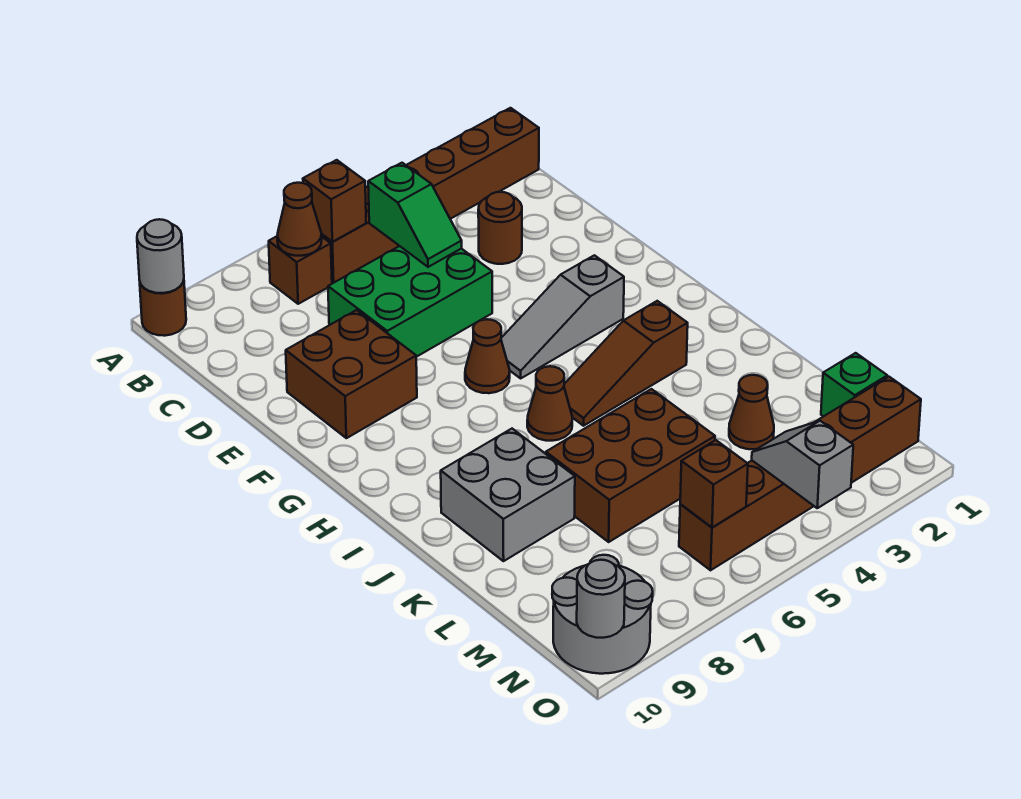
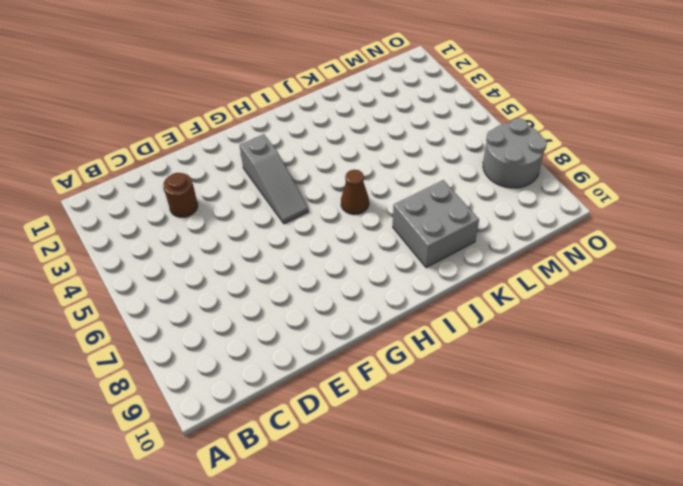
grey round brick N7:O8 level 1 -> grey round brick N9:O10 level 1
none -> brown round brick A10 level 1
none -> brown brick B1:B6 level 1
none -> brown brick B7 level 1

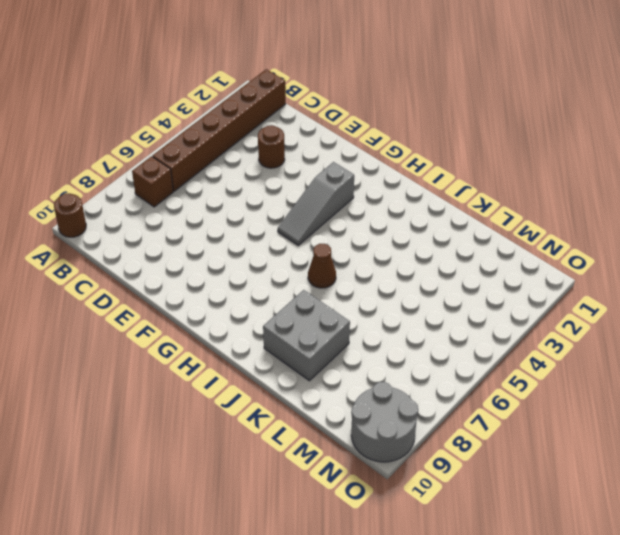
none -> green brick D5:E7 level 1
none -> brown brick E8:F9 level 1
none -> brown cone G6 level 1

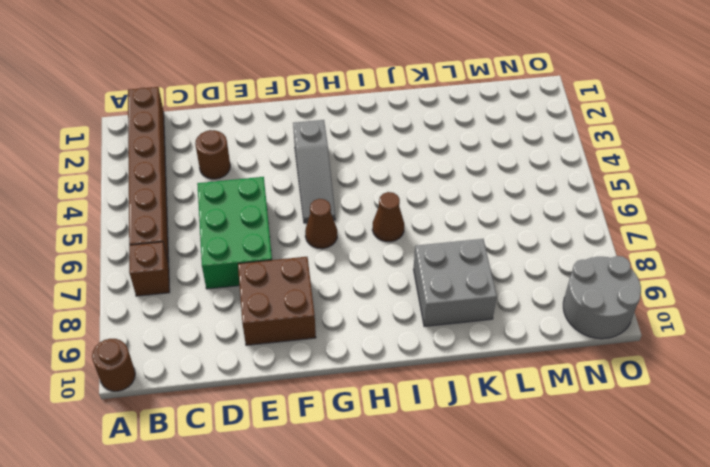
none -> brown slope I3:I5 level 1 top 3
none -> brown brick K5:L7 level 1
none -> brown cone L3 level 1

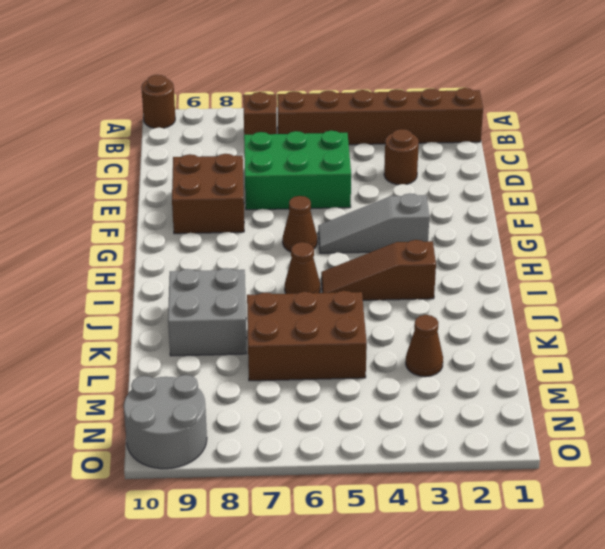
none -> green brick M1 level 1
none -> brown brick N1:N6 level 1
none -> grey round brick A10 level 2

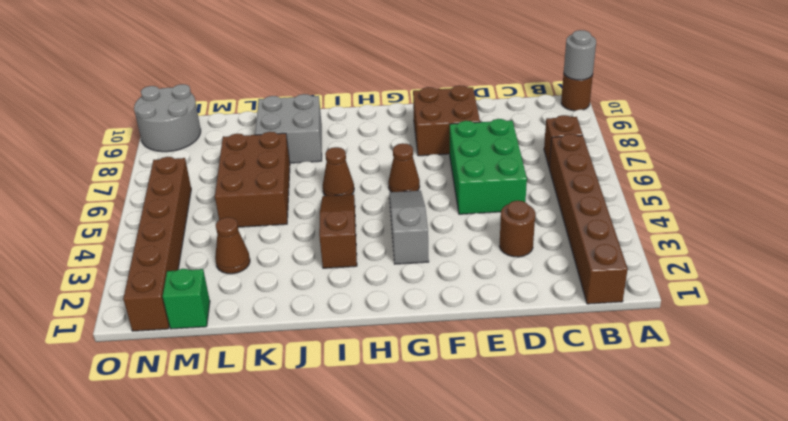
none -> brown brick B6 level 2
none -> brown cone B7 level 2
none -> green slope C5:D5 level 2 top C

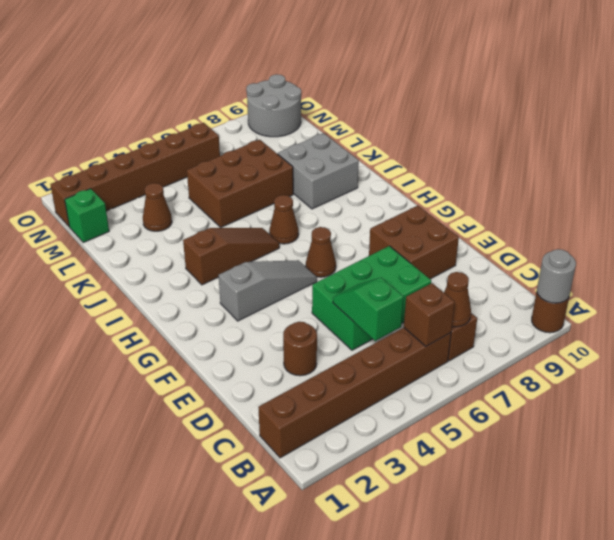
none -> grey slope N4:O4 level 2 top O
none -> brown brick N6 level 2
none -> grey round brick O10 level 2

